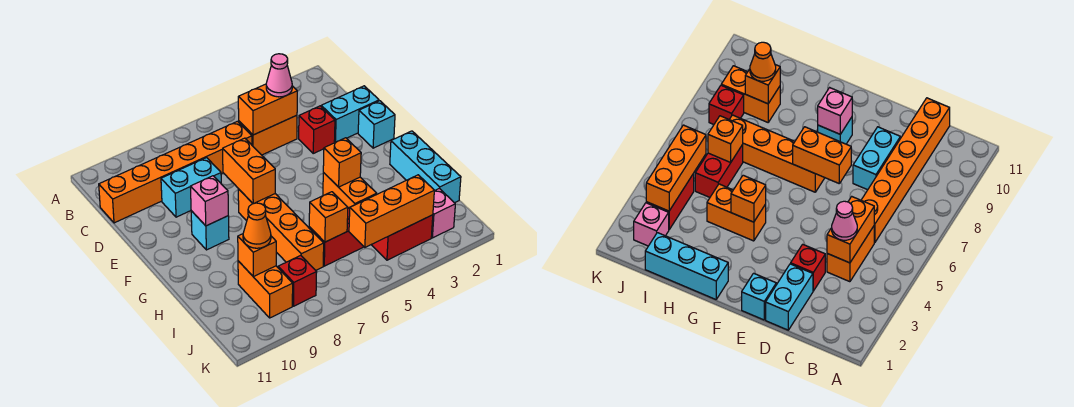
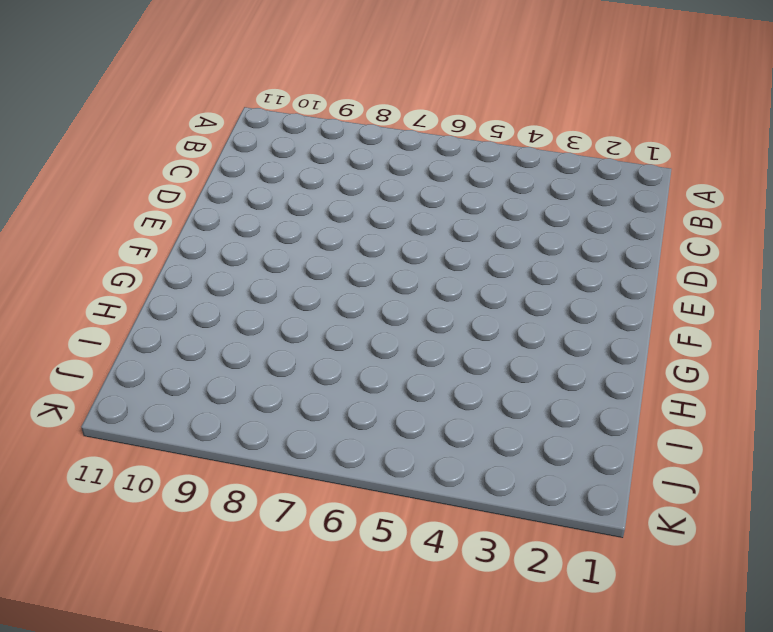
none -> orange brick C4:C5 level 1
none -> orange brick C6:C11 level 1
none -> cyan brick D1:D2 level 1

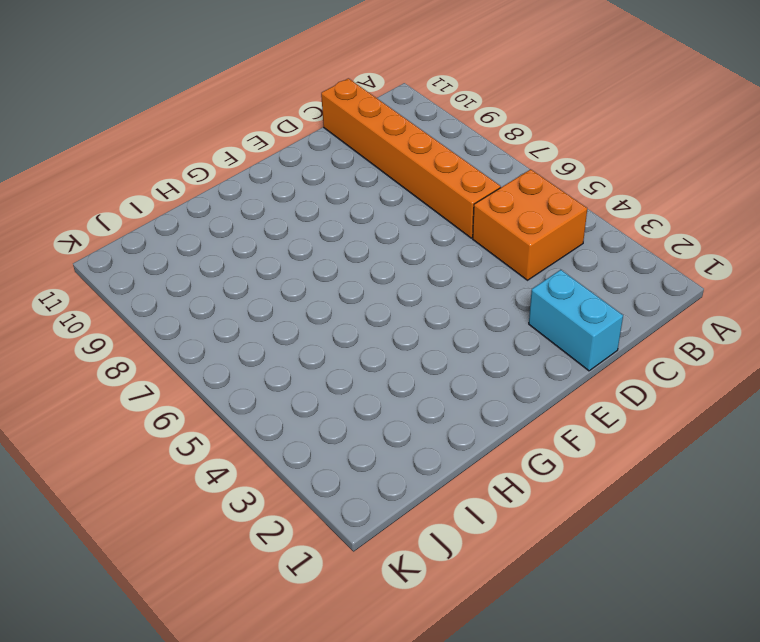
orange brick B4:C5 level 1 -> orange brick C4:C5 level 1
none -> red brick D3 level 1
none -> cyan brick D8:D9 level 1
none -> cyan brick E1 level 1

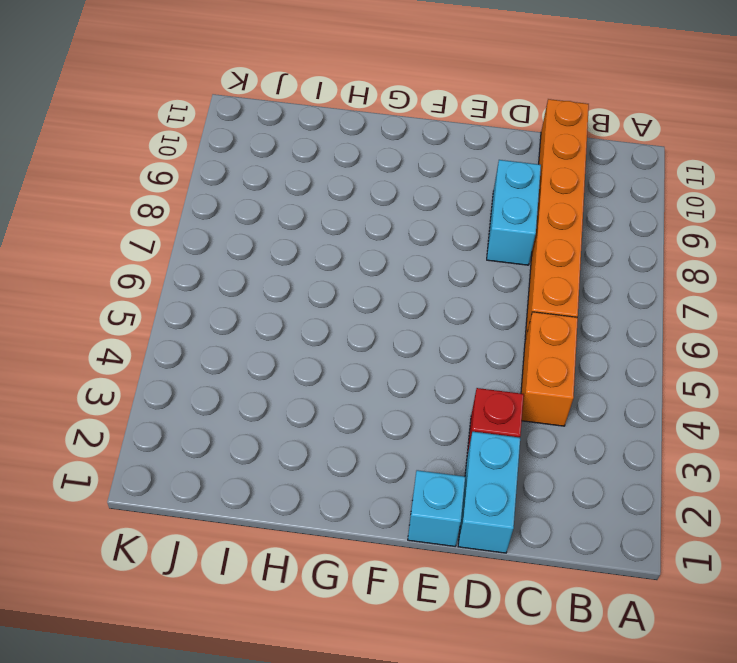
none -> orange brick F7:I7 level 1
none -> cyan brick F9 level 1
none -> cyan brick G1:I1 level 1

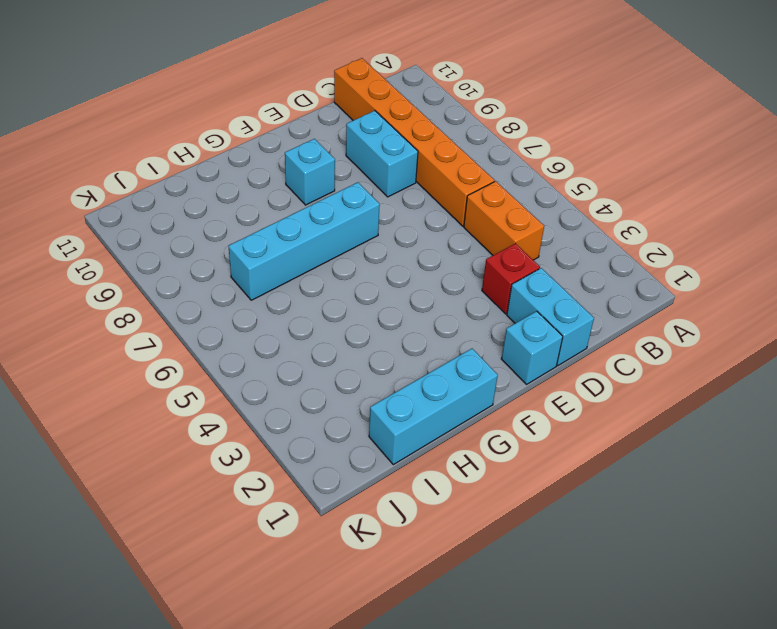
cyan brick F7:I7 level 1 -> orange brick F7:I7 level 1
none -> orange brick G4:H4 level 1
none -> red brick I5:I6 level 1
none -> orange brick I9:J9 level 1

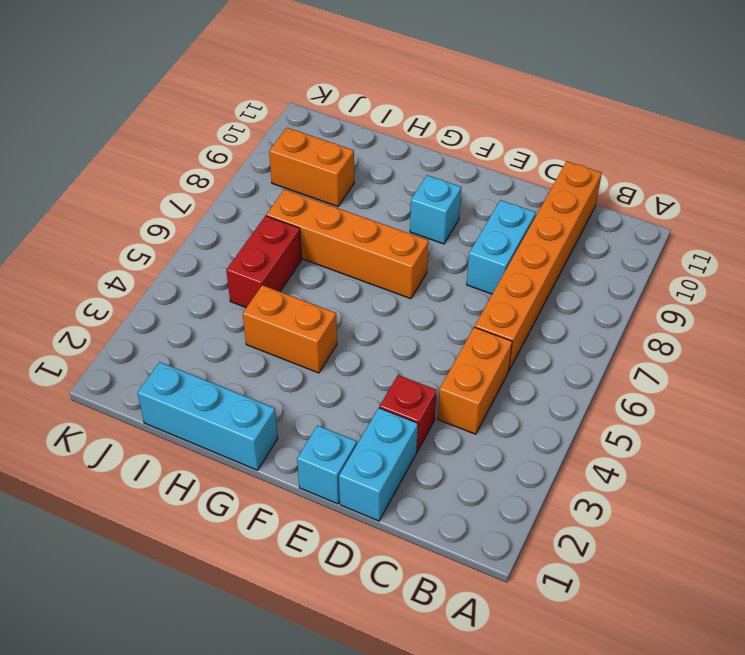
none -> pink brick J2 level 1
none -> red brick J3:J4 level 1
none -> red brick J8 level 1

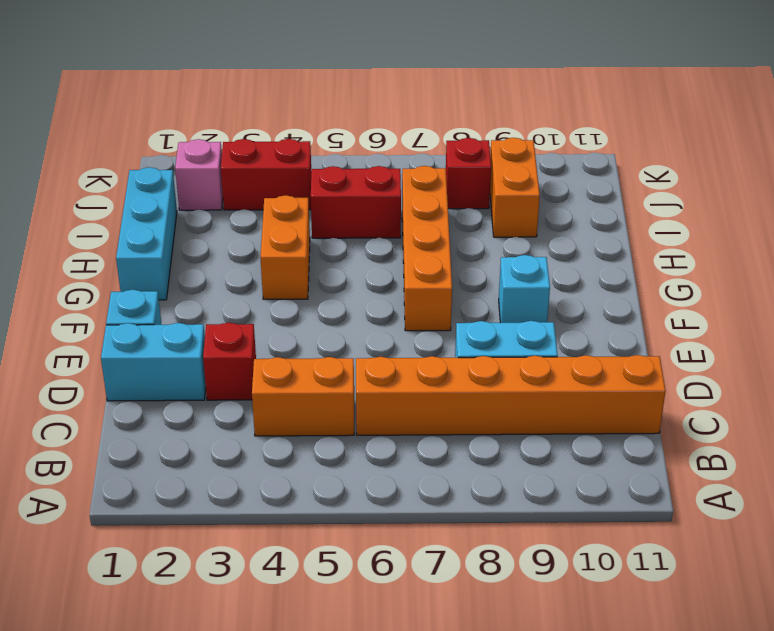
none -> orange brick C4:C5 level 2
none -> orange brick E7:F7 level 2
none -> pink brick F9 level 2

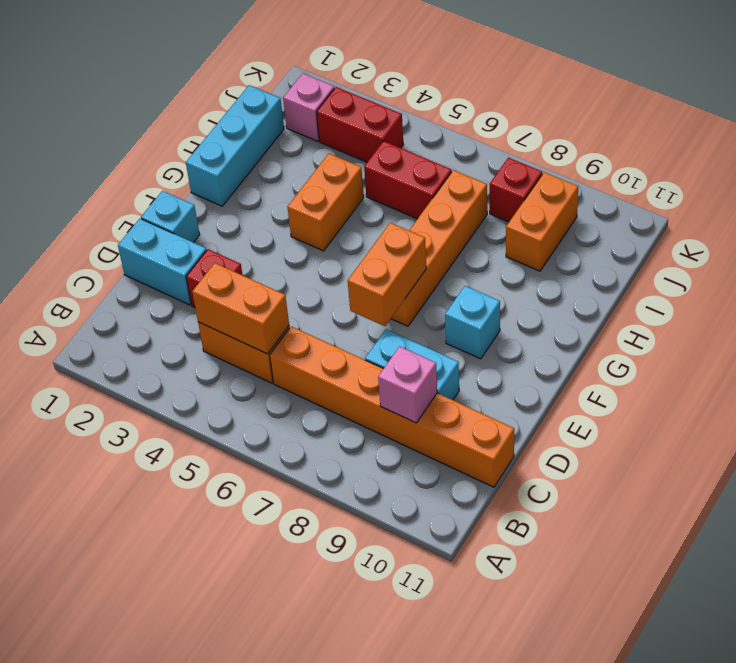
pink brick C9 level 2 -> pink brick F9 level 2
none -> orange brick G4 level 2
none -> orange brick I6 level 2
none -> orange brick I9 level 2

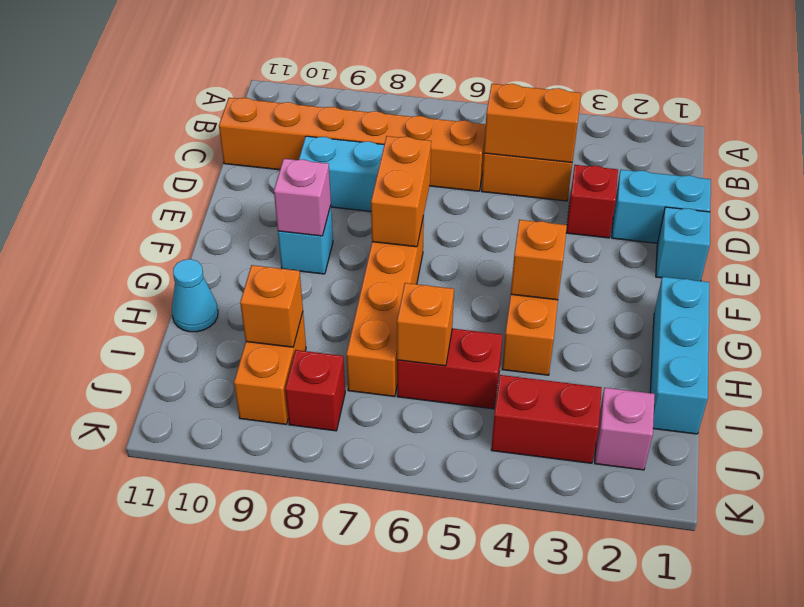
cyan cone H11 level 1 -> none
none -> orange brick J3:J5 level 2
none -> pink cone C4 level 3
none -> orange cone I9 level 3

